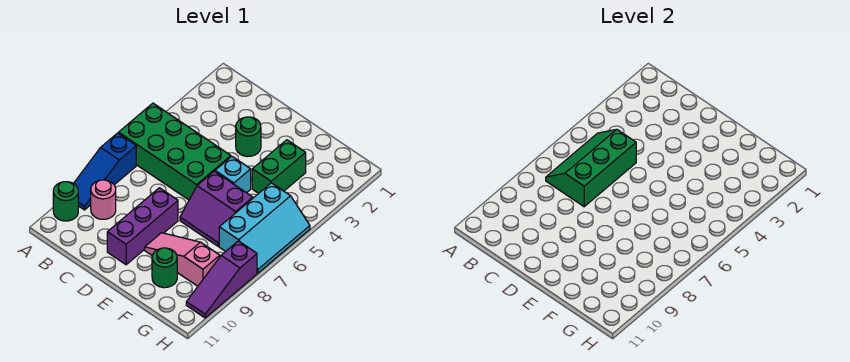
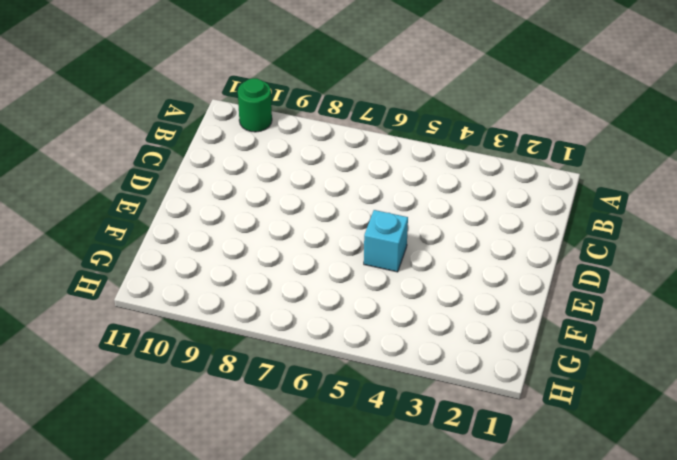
none -> green brick A5:D6 level 1
none -> blue slope A7:A9 level 1 top 7
none -> pink round brick B9 level 1

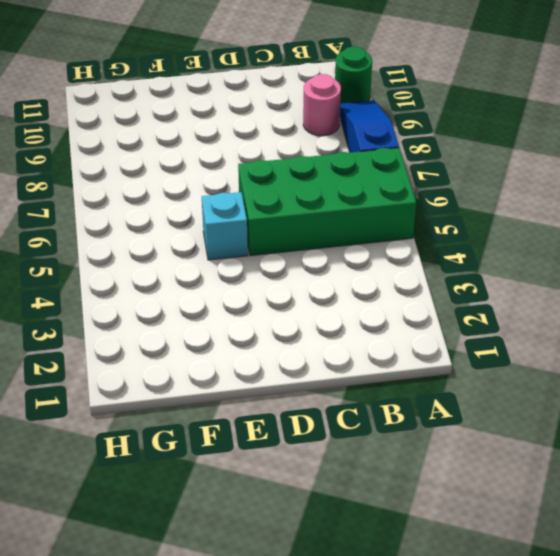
none -> green round brick D3 level 1
none -> purple brick D8:D10 level 1
none -> purple slope E6:F7 level 1 top 6

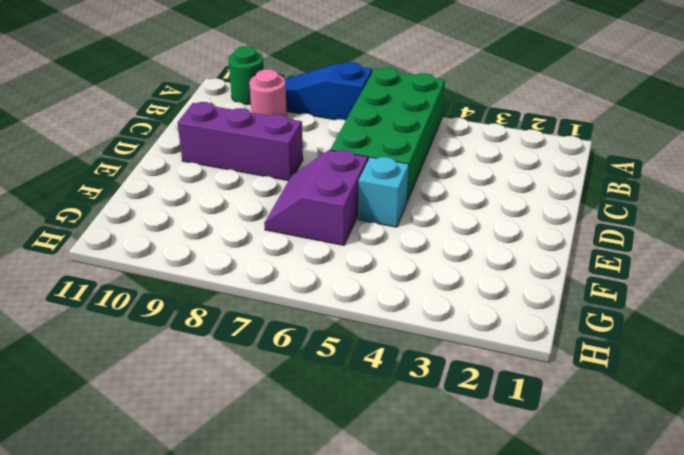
none -> green round brick D3 level 1
none -> pink slope E9:G9 level 1 top G
none -> green brick F3:F4 level 1

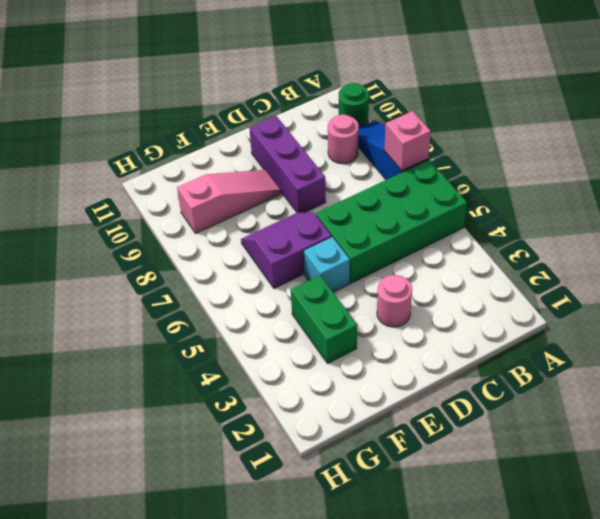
pink brick A7 level 2 -> none
pink round brick D3 level 1 -> green round brick D3 level 1
none -> green round brick F10 level 1
none -> cyan slope G5:H7 level 1 top G
none -> purple slope H8:H10 level 1 top 8

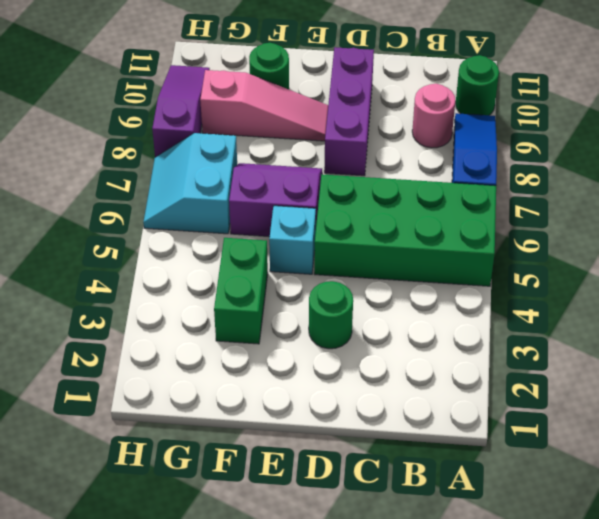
cyan slope G6:H7 level 1 top G -> cyan slope G5:H7 level 1 top G
none -> green slope B5:C7 level 2 top C

